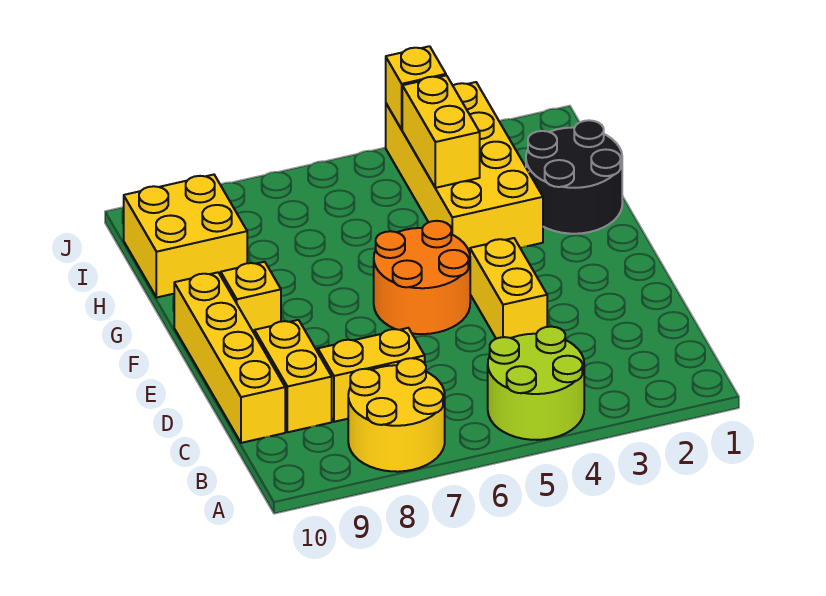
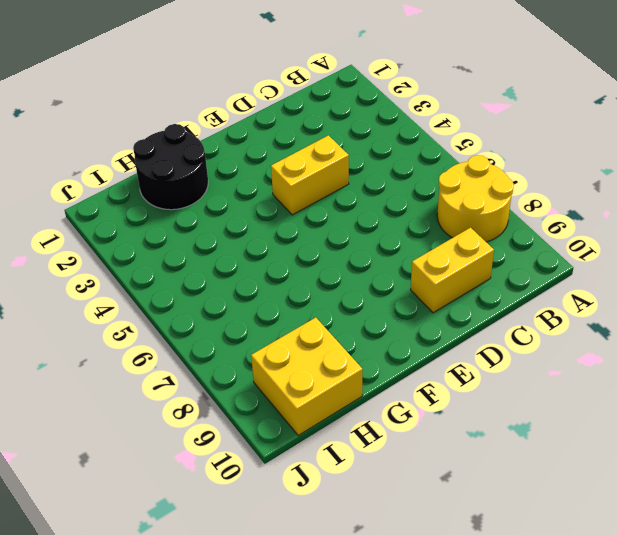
none -> lime round brick A4:B5 level 1
none -> yellow brick C7:C8 level 1
none -> yellow brick C10:F10 level 1

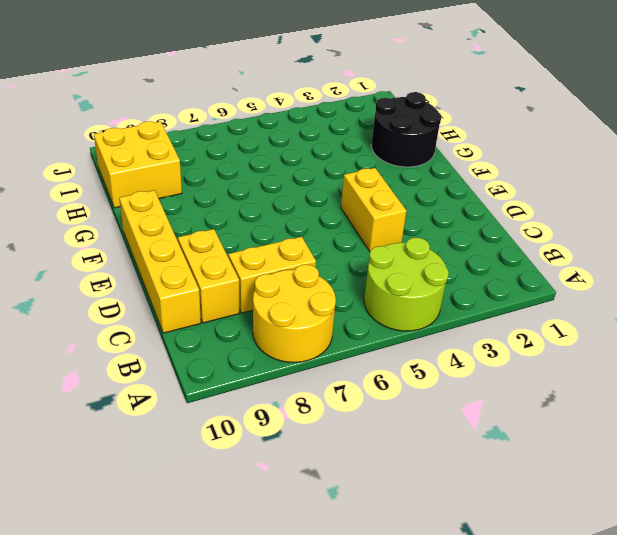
none -> orange round brick E5:F6 level 1
none -> yellow brick F9 level 1
none -> yellow brick G3:J4 level 1

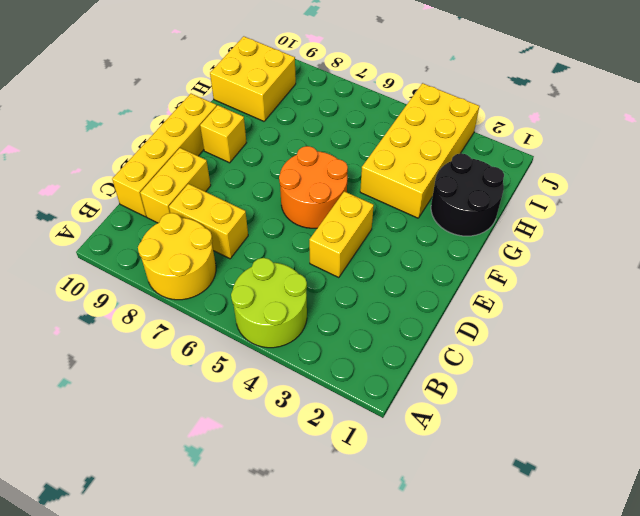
none -> yellow brick H4:I4 level 2
none -> yellow brick J4 level 2

